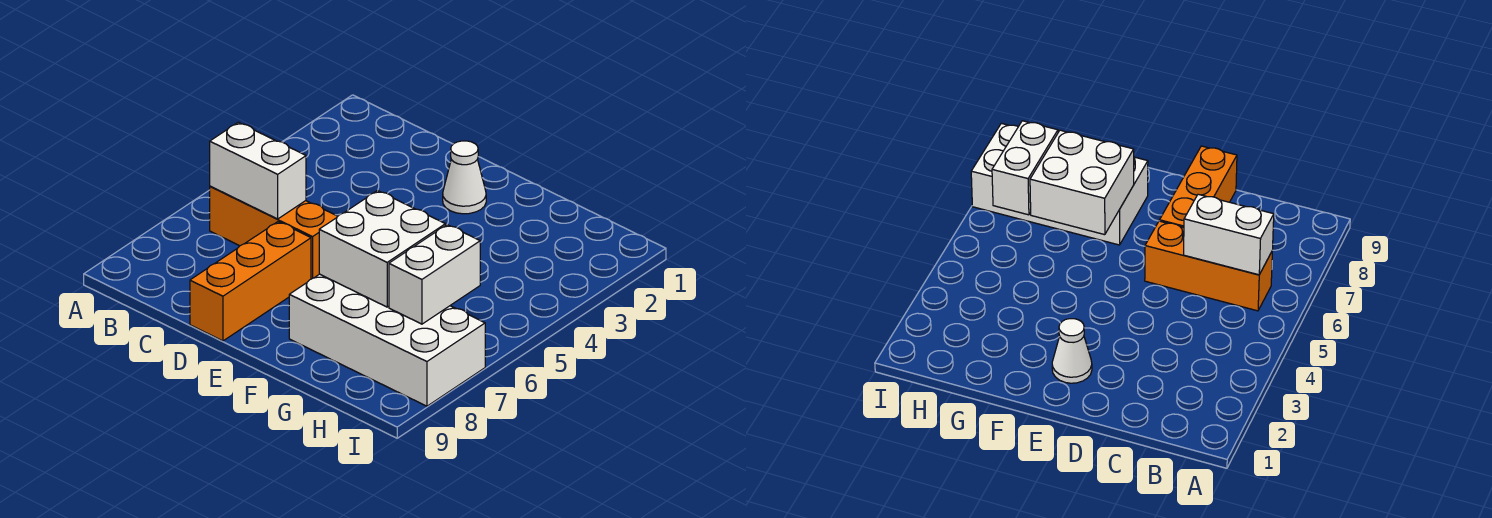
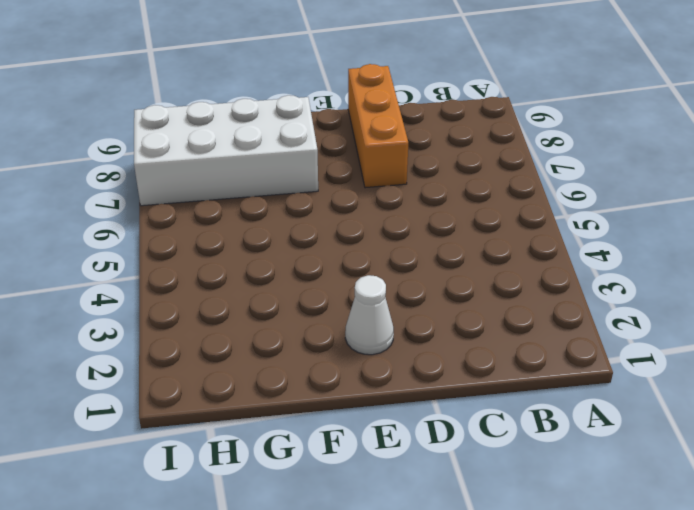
none -> orange brick B6:D6 level 1
none -> white brick B6:C6 level 2

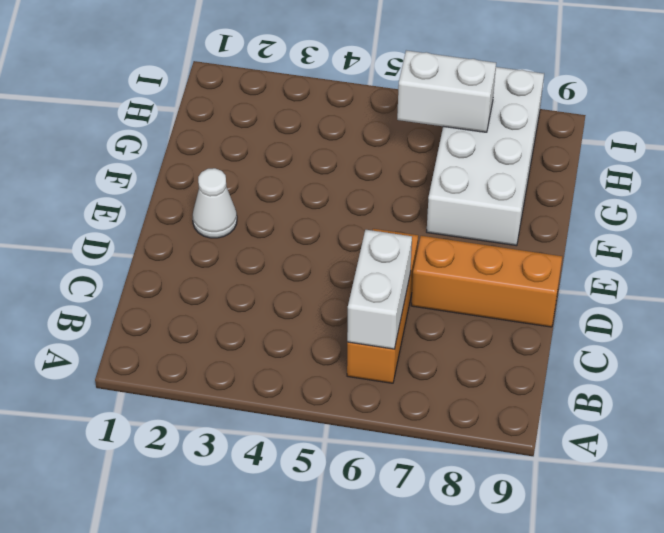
none -> white brick F6:G7 level 2

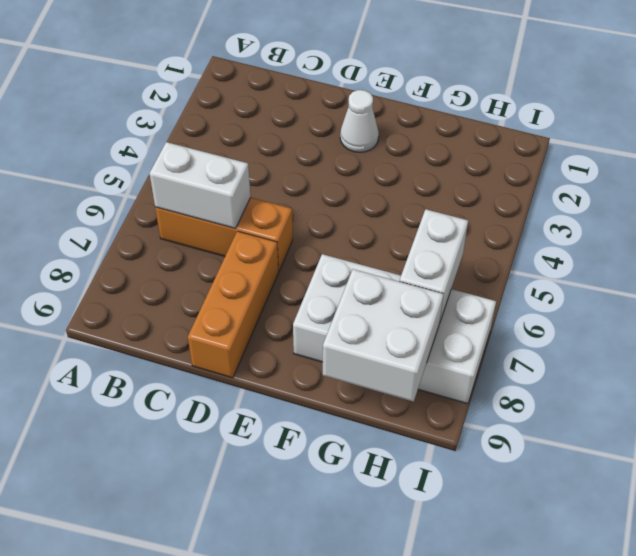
white brick G8:H9 level 2 -> white brick F6:G7 level 2

